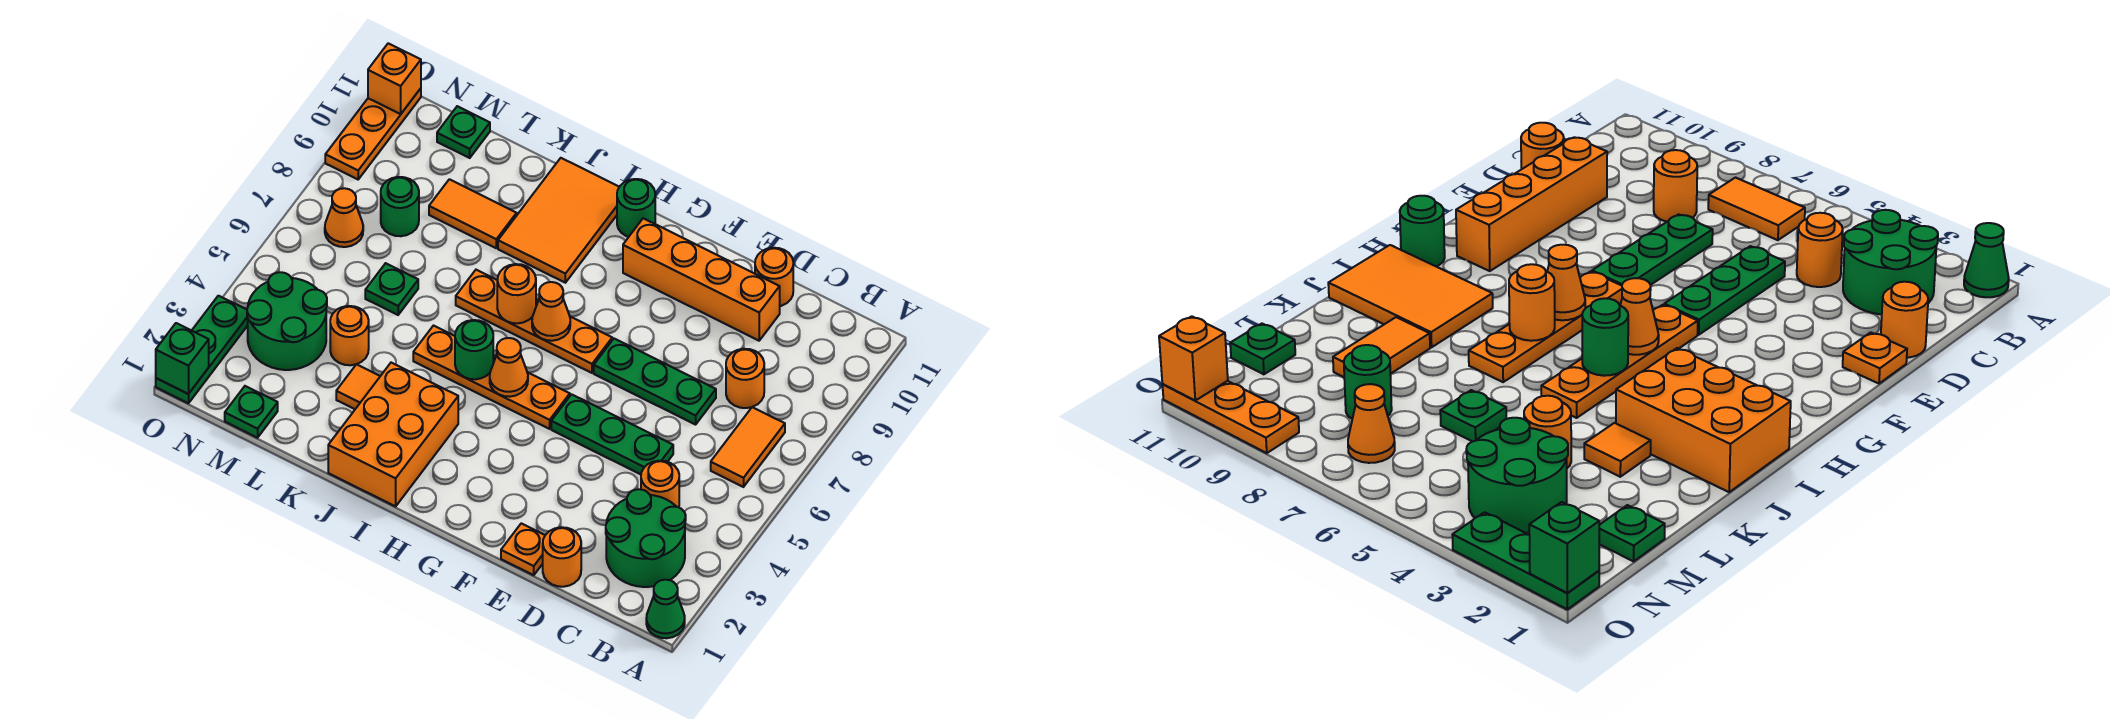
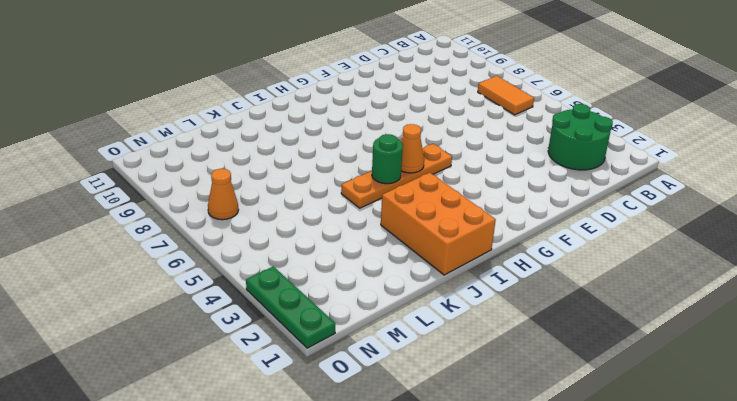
none -> green cone A1 level 1
none -> orange round brick C4 level 1
none -> orange round brick C8 level 1
none -> orange round brick D1 level 1

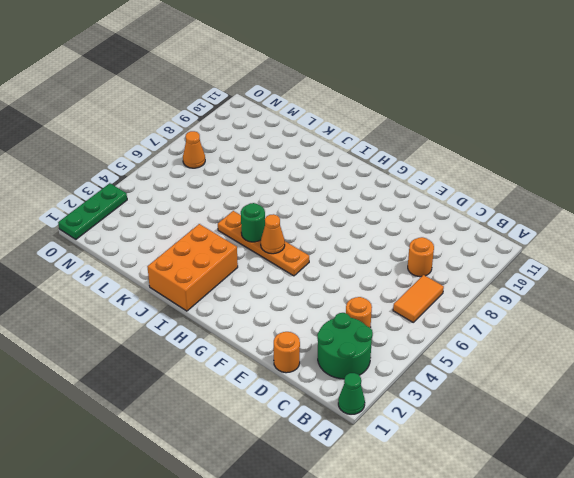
none -> green plate D5:F5 level 1
none -> green plate D7:F7 level 1
none -> orange brick D10:G10 level 1
none -> orange round brick D11 level 1

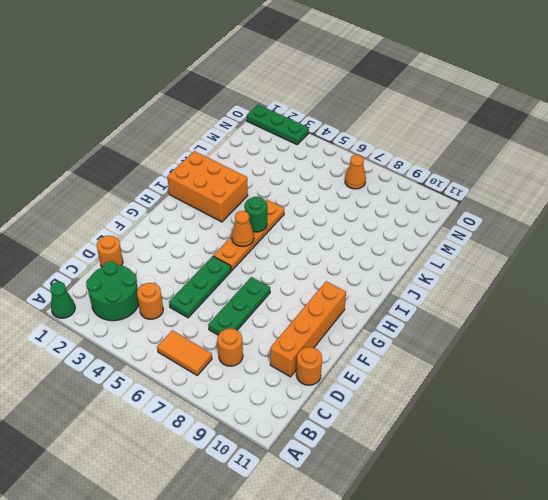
none -> orange plate E1 level 1
none -> orange plate G7:J7 level 1
none -> green round brick H11 level 1
none -> orange tile I9:J11 level 1

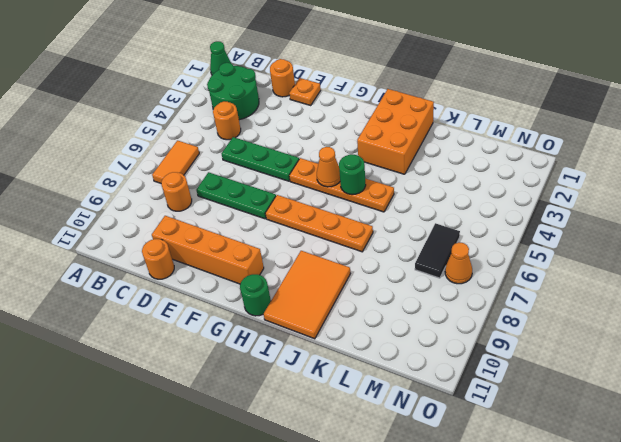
black tile M6:M7 level 1 -> none
none -> orange tile K3 level 1
none -> orange tile K9:L9 level 1
none -> orange round brick L4 level 1
none -> green plate L6 level 1

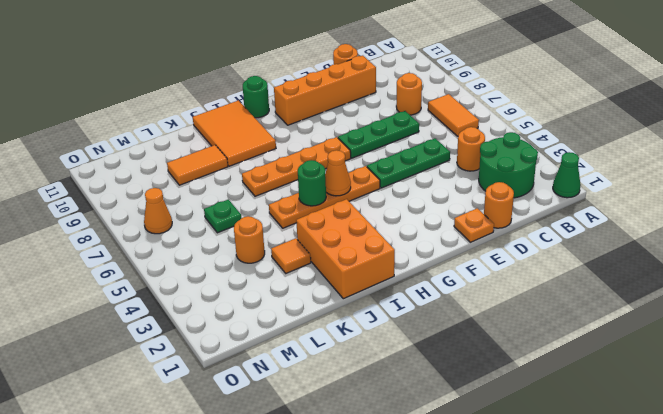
none -> green plate M1 level 1
none -> green round brick M3:N4 level 1
none -> green round brick M8 level 1
none -> green plate M11 level 1

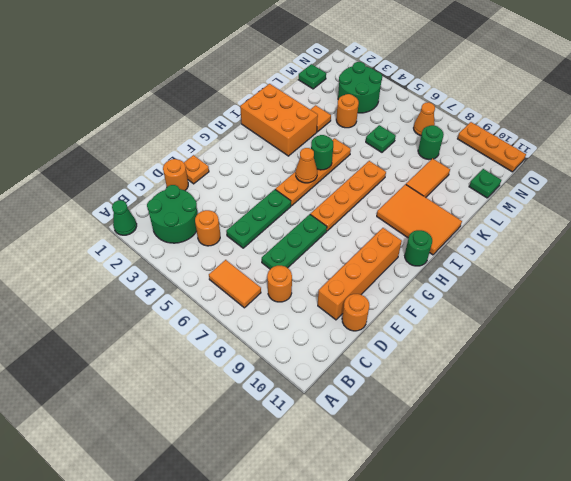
none -> green plate O1:O3 level 1
none -> orange cone H7 level 2
none -> orange round brick I7 level 2
none -> green brick O1 level 2

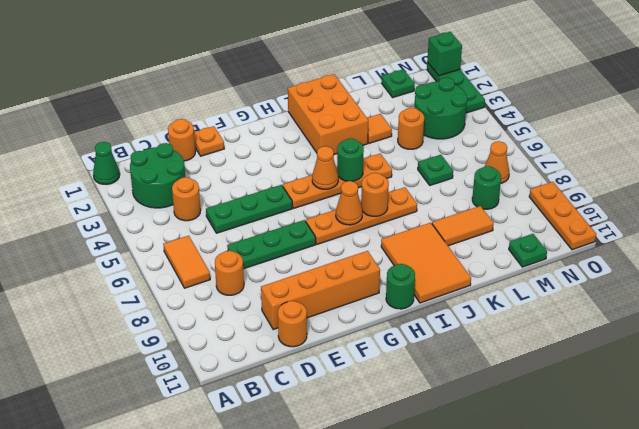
none -> orange brick O11 level 2

